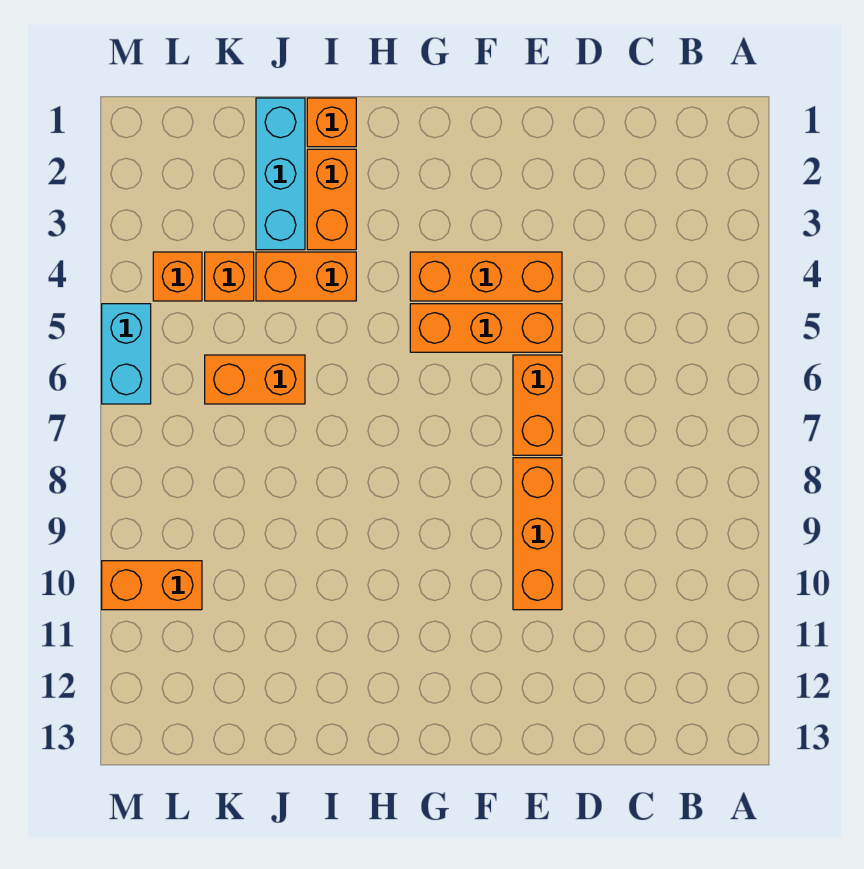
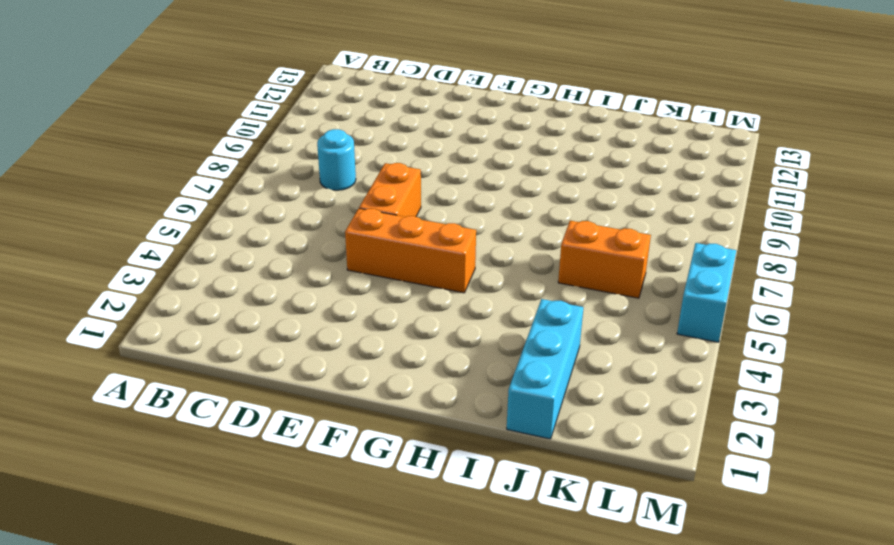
cyan round brick C8 level 1 -> none
none -> orange brick E4:G4 level 1
none -> orange brick E8:E10 level 1
none -> orange brick I1 level 1

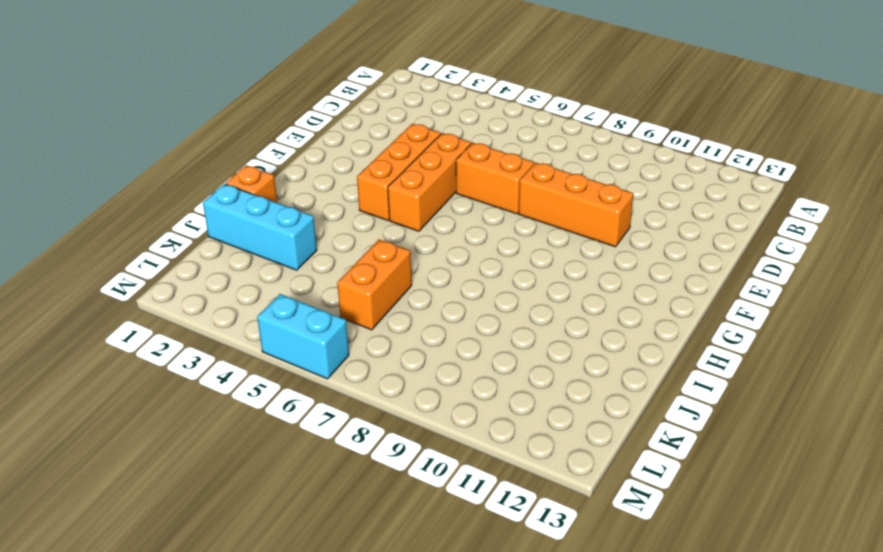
none -> orange brick I2:I3 level 1
none -> orange brick I4:J4 level 1
none -> orange brick K4 level 1

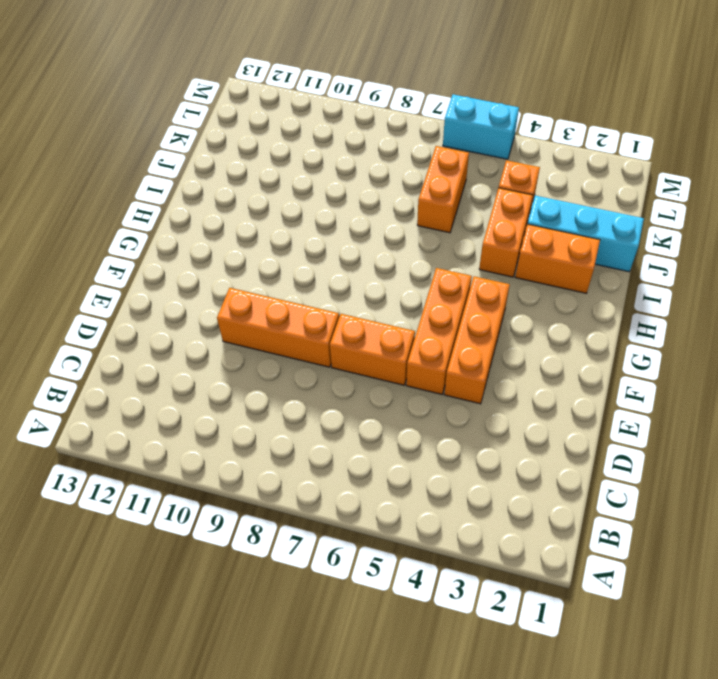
none -> orange brick I1 level 1
none -> orange brick L4 level 1
none -> orange brick L10:M10 level 1

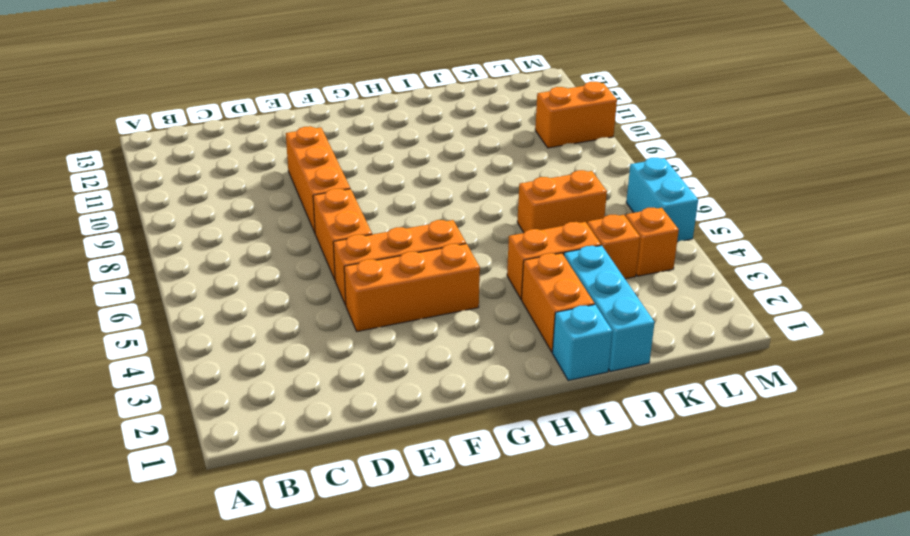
cyan brick I1 level 1 -> orange brick I1 level 1

